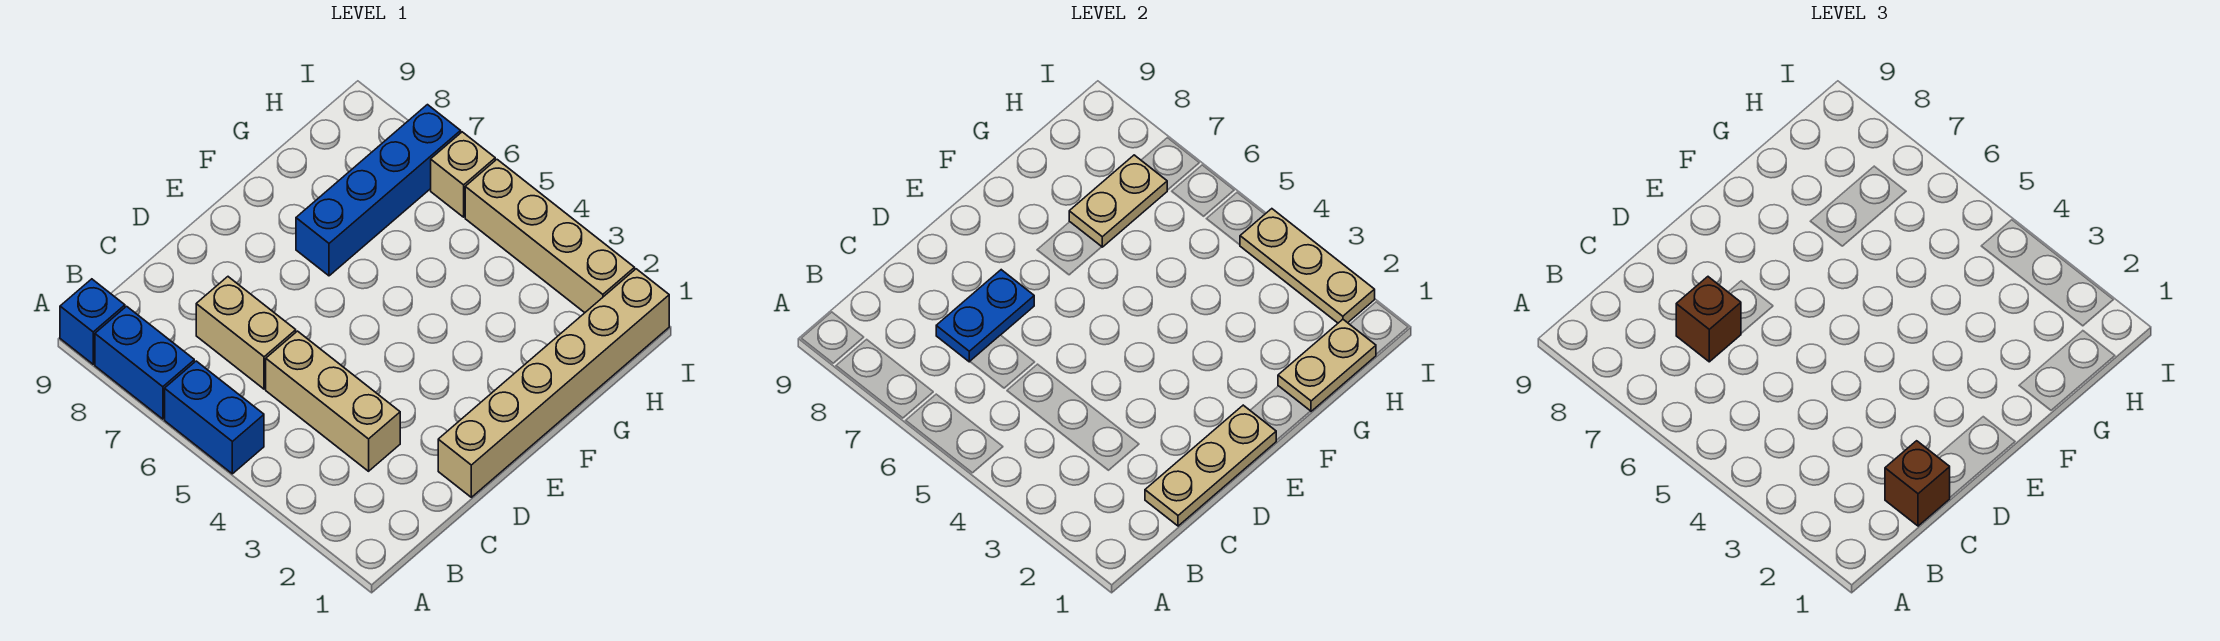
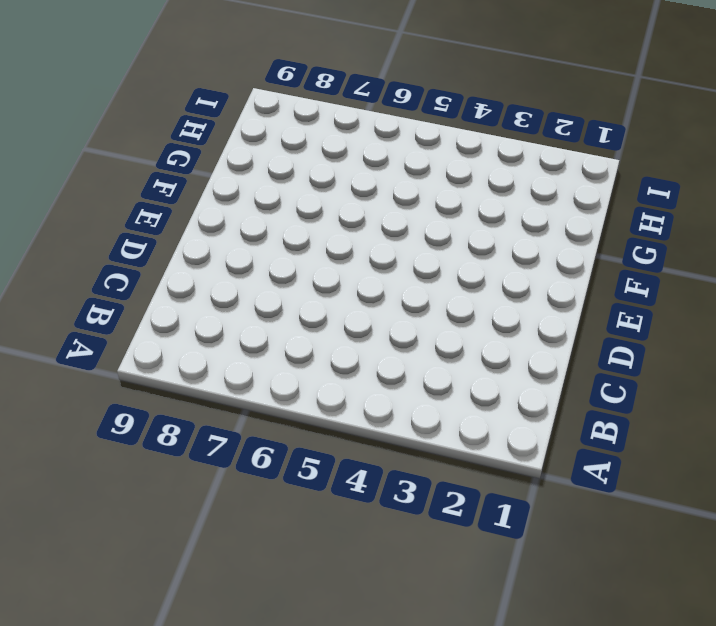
none -> blue brick A5:A6 level 1
none -> blue brick A7:A8 level 1
none -> blue brick A9 level 1

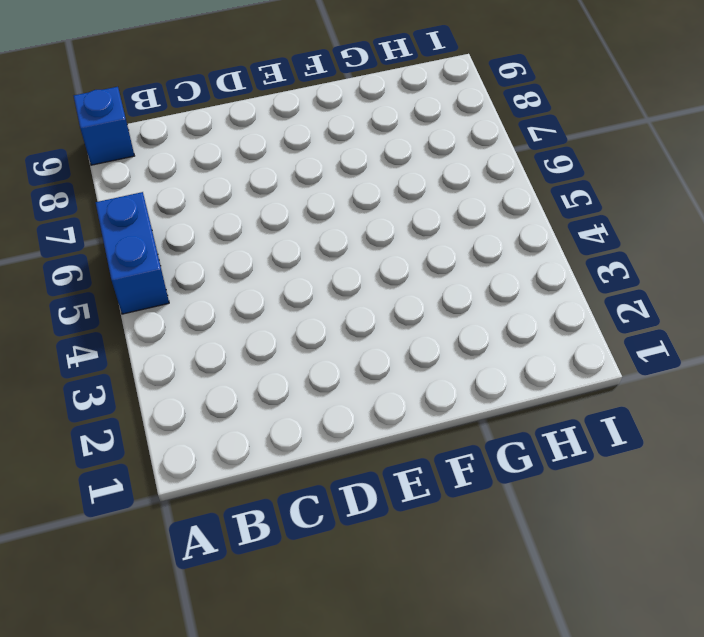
none -> blue brick A7:A8 level 1
none -> tan brick C3:C5 level 1
none -> tan brick C6:C7 level 1

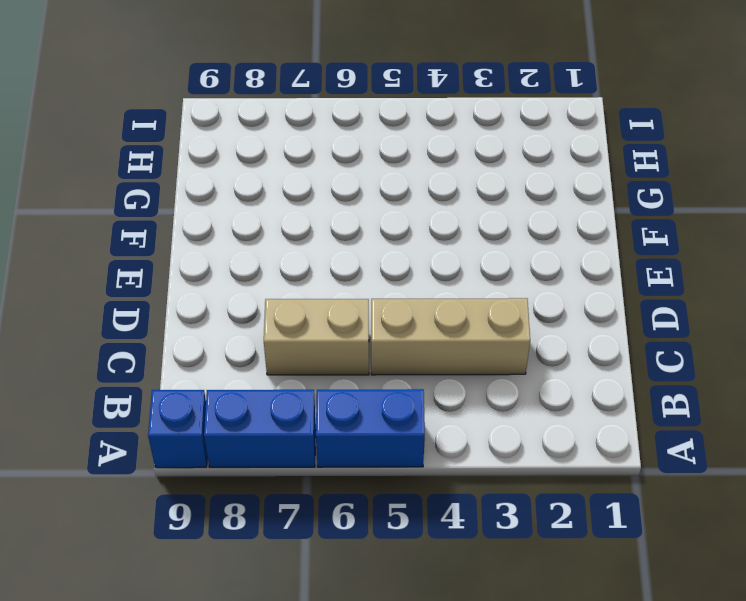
none -> tan brick D1:I1 level 1
none -> blue brick F7:I7 level 1
none -> tan brick I2:I5 level 1

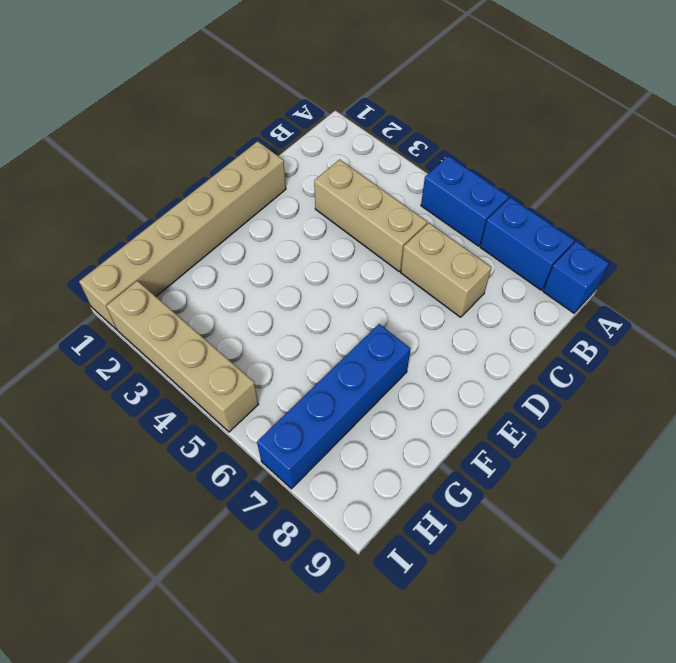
none -> tan brick I6 level 1
none -> tan plate C1:E1 level 2
none -> blue plate C7:D7 level 2

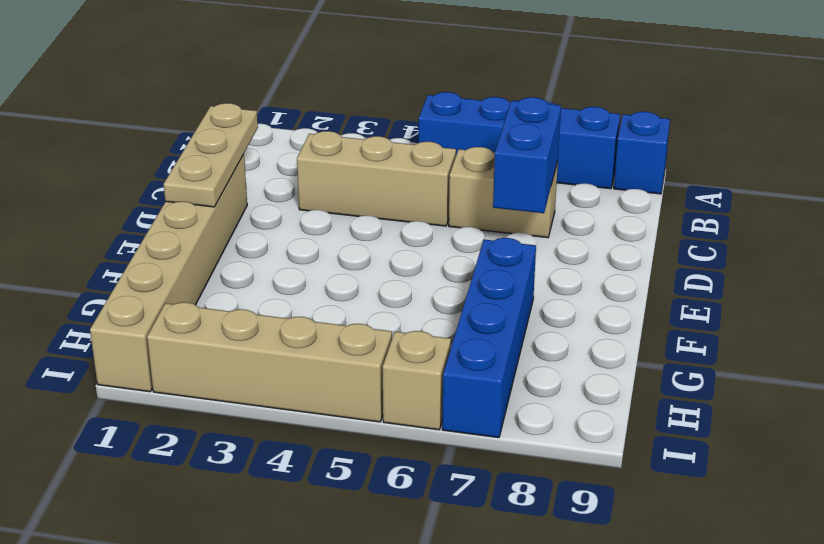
blue brick C7:D7 level 2 -> blue plate C7:D7 level 2
none -> tan plate G1:H1 level 2
none -> tan plate G7:H7 level 2
none -> tan plate I2:I4 level 2

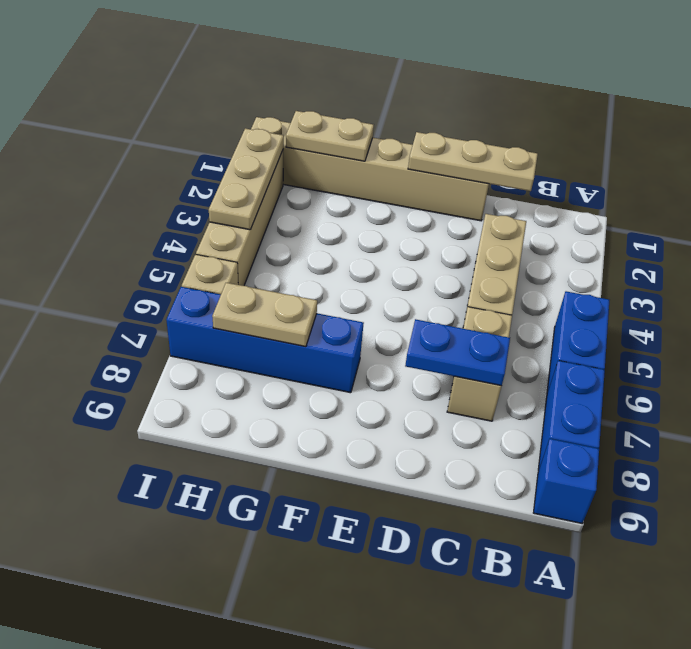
none -> brown brick C1 level 3
none -> brown brick C7 level 3

